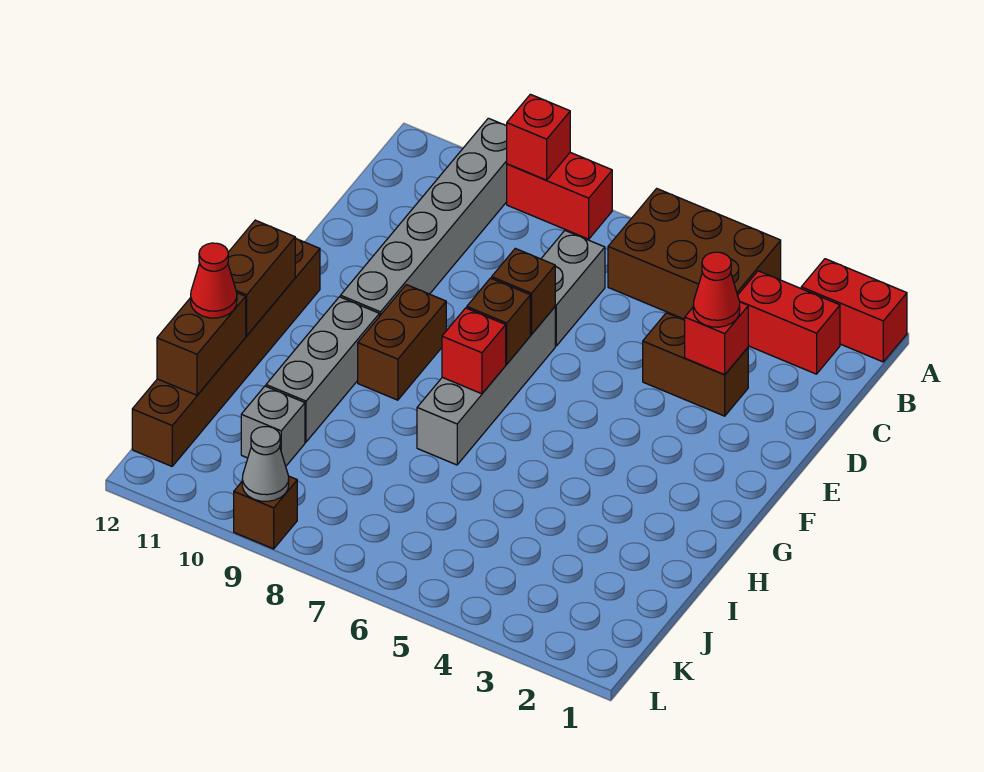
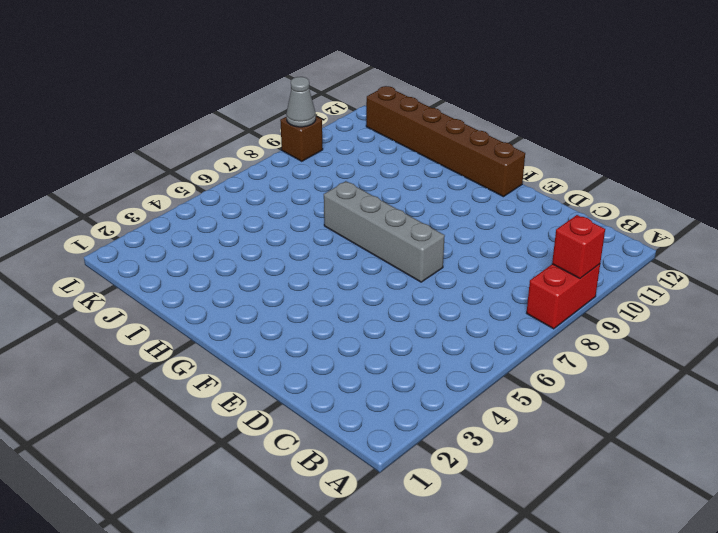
none -> red brick A1:A2 level 1
none -> brown brick A4:B6 level 1
none -> grey brick A10:F10 level 1

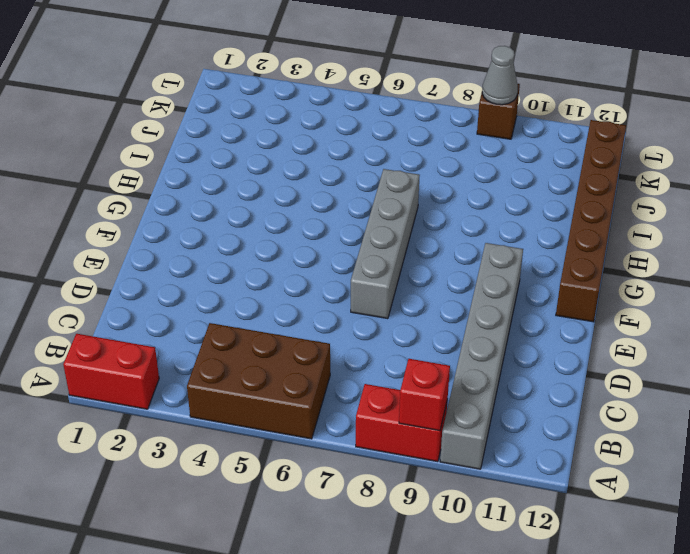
none -> red brick B2:B3 level 1
none -> grey brick C7:D7 level 1
none -> brown brick D3:D4 level 1

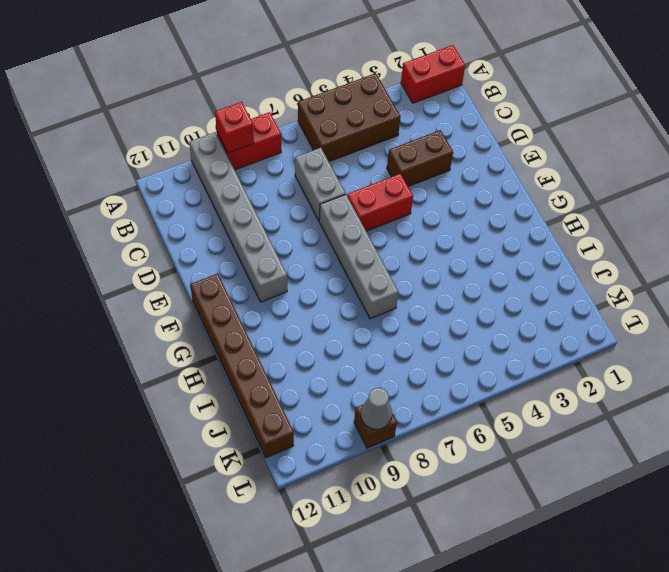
red brick E5:E6 level 1 -> red brick B2:B3 level 1
none -> brown brick F9:G9 level 1
none -> grey brick G10:I10 level 1
none -> grey brick J10 level 1

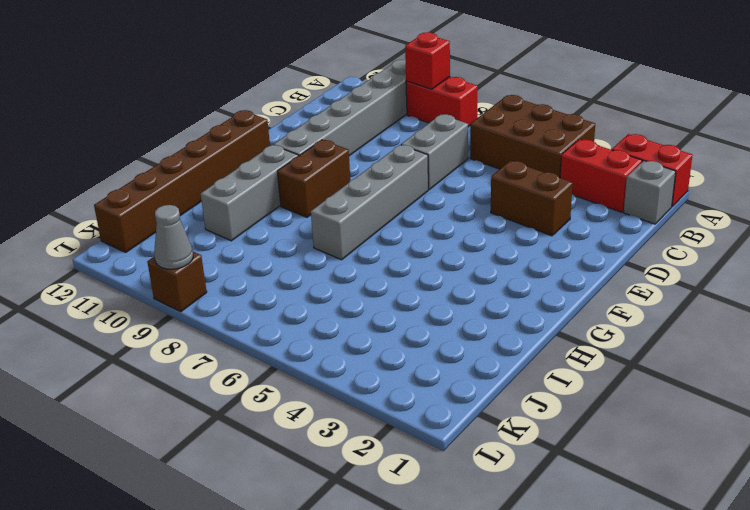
grey brick B1 level 1 -> grey brick J10 level 1
none -> red brick D3 level 2
none -> brown brick E7 level 2
none -> brown brick F7 level 2

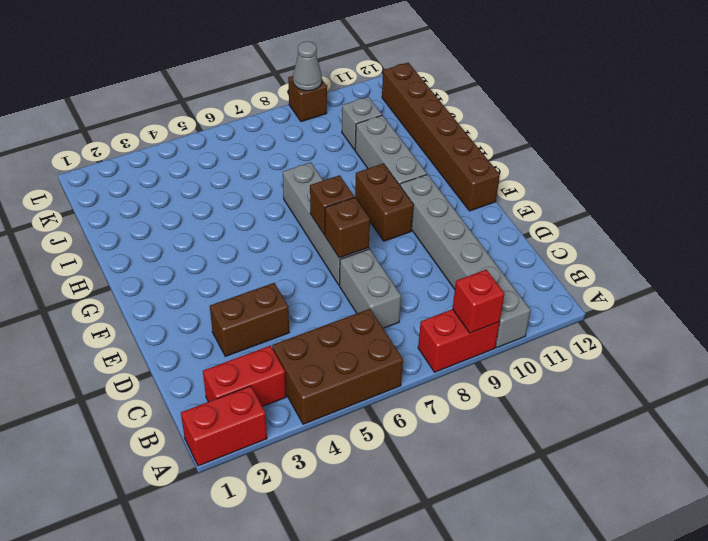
none -> red brick D3 level 2
none -> red brick G7 level 2
none -> brown brick G12:H12 level 2

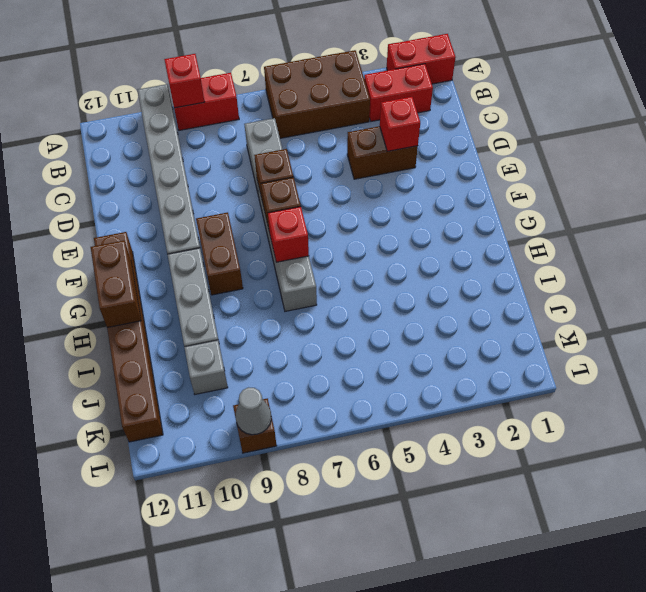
none -> brown brick I12:J12 level 2
none -> red cone D3 level 3
none -> red cone I12 level 3

